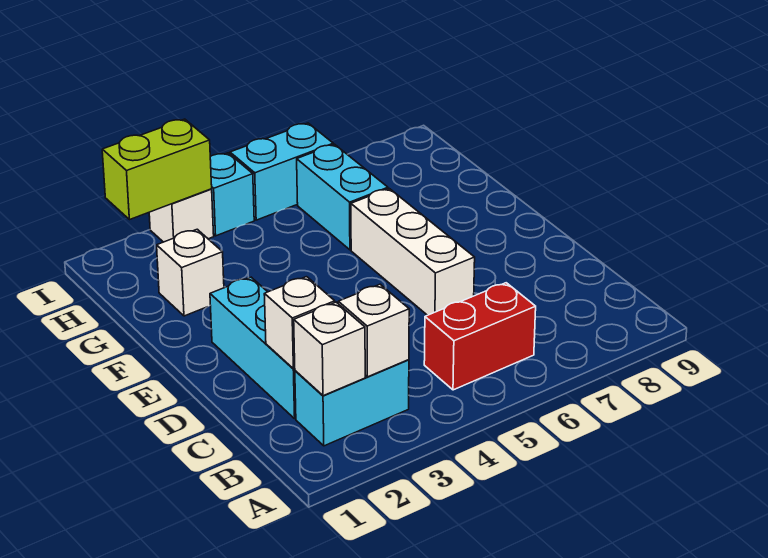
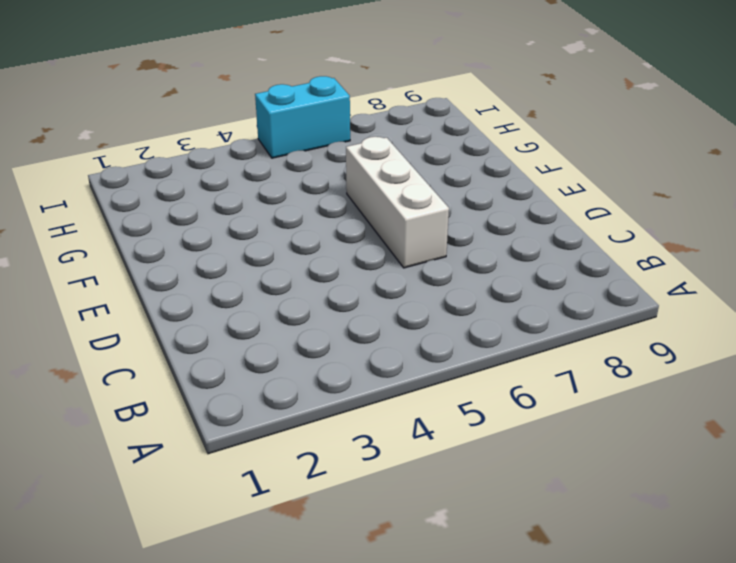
none -> cyan brick B2:B3 level 1
none -> red brick B5:B6 level 1
none -> cyan brick C2:E2 level 1

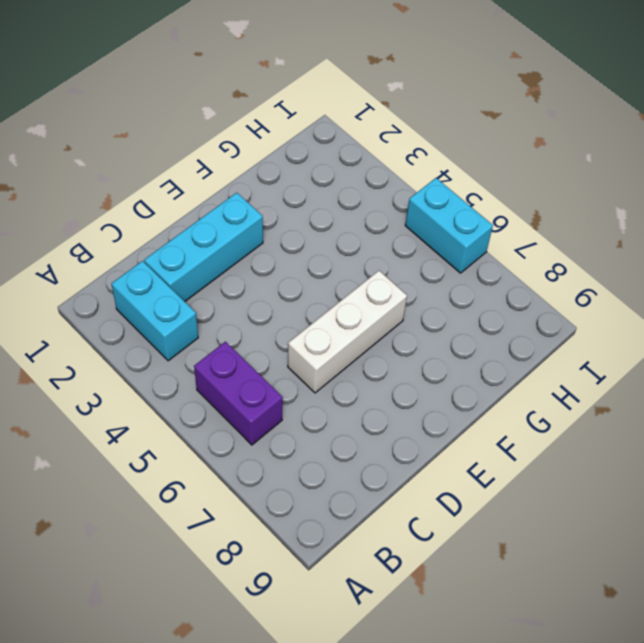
purple brick B5:B6 level 1 -> red brick B5:B6 level 1
none -> white brick G2 level 1
none -> cyan brick G6:H6 level 1
none -> white brick I3 level 1

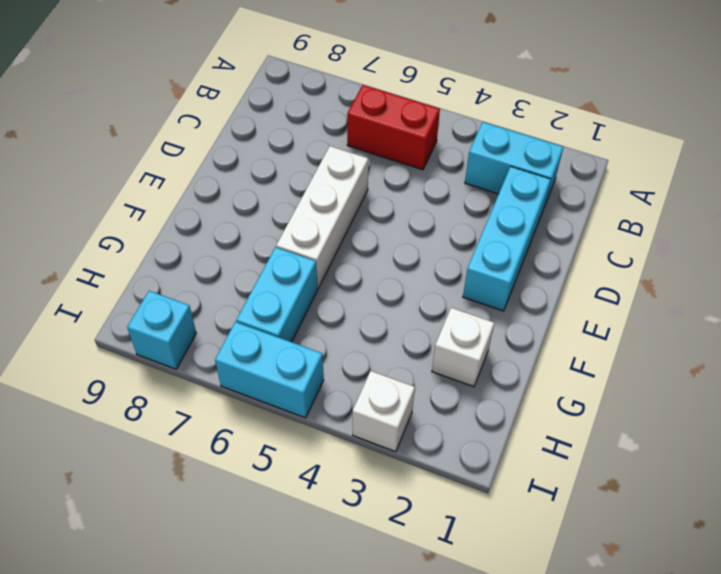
cyan brick I8 level 1 -> cyan brick I4 level 1
none -> white brick B2 level 2
none -> white brick B3 level 2
none -> white brick C2 level 2

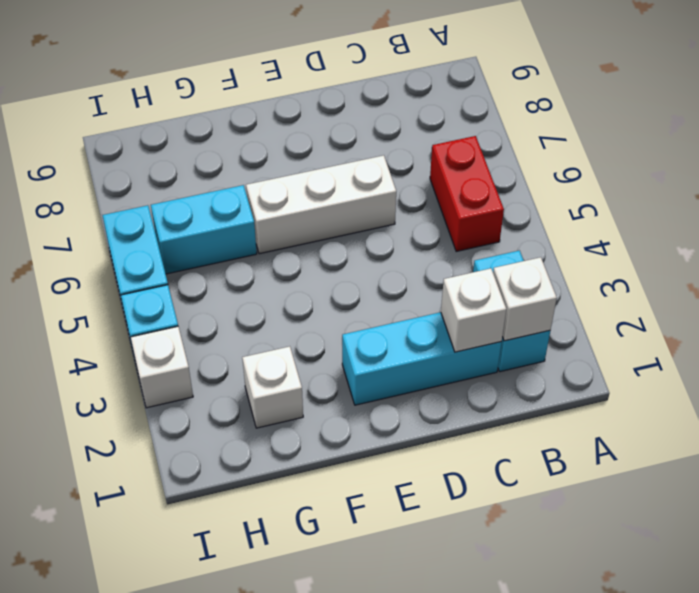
none -> white brick B3 level 2
none -> lime brick I2:I3 level 2

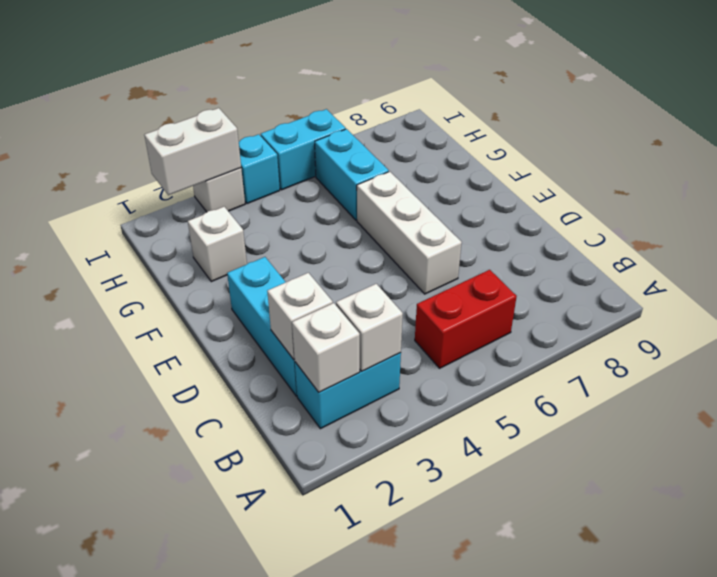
white brick I2:I3 level 2 -> lime brick I2:I3 level 2

